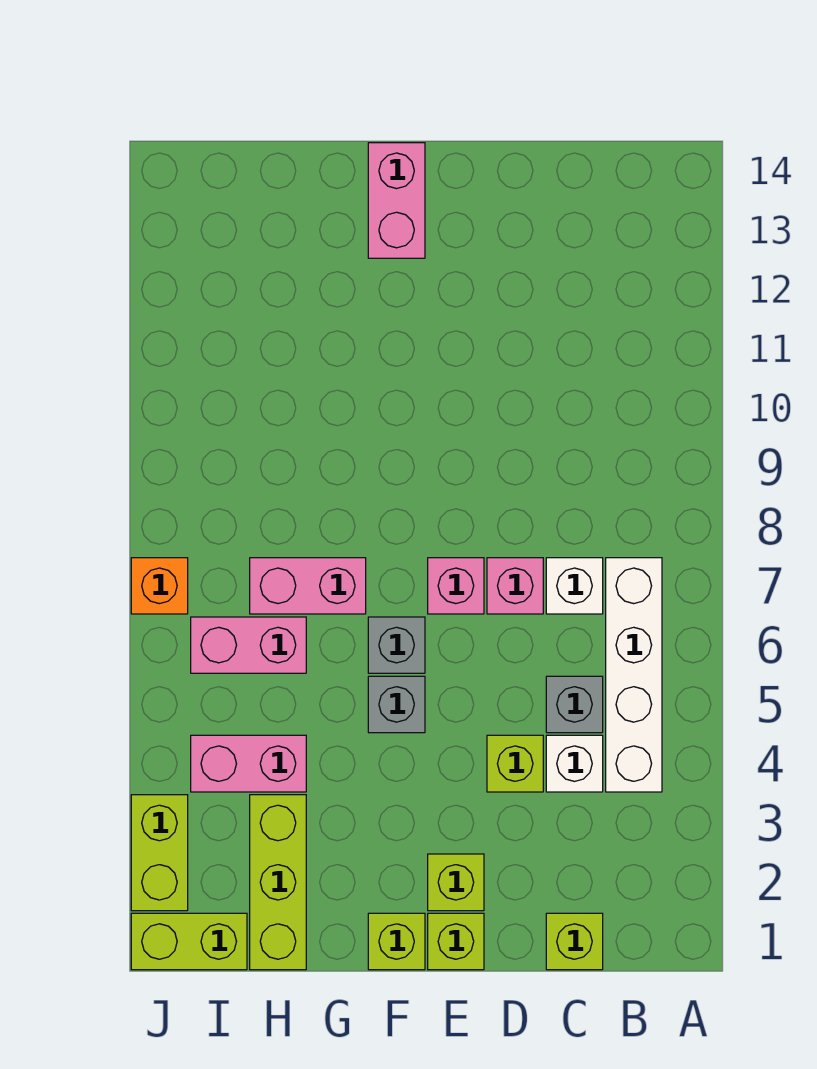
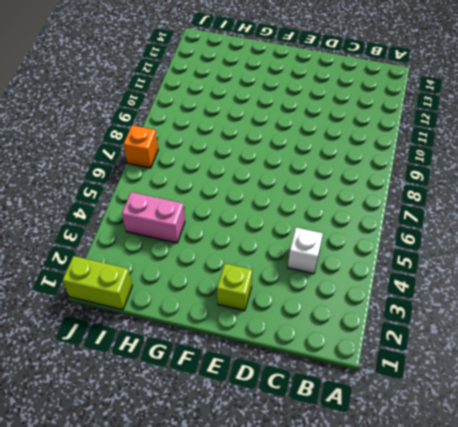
none -> white brick B4:B7 level 1
none -> lime brick C1 level 1
none -> grey brick C5 level 1

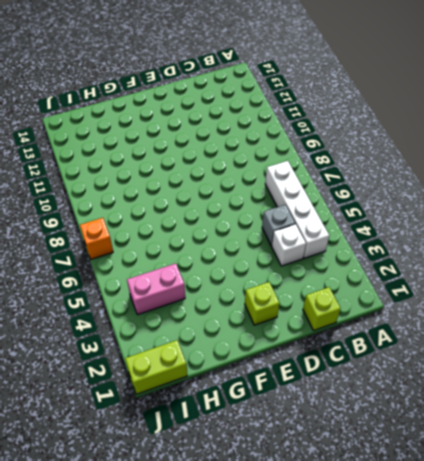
none -> white brick C7 level 1
none -> lime brick D4 level 1
none -> pink brick D7 level 1

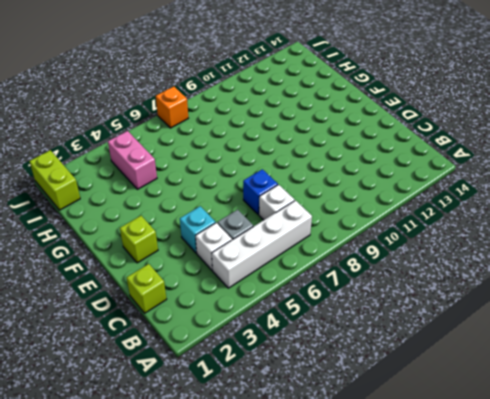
cyan brick D4 level 1 -> lime brick D4 level 1
blue brick D7 level 1 -> pink brick D7 level 1
none -> lime brick E1 level 1
none -> pink brick E7 level 1
none -> lime brick F1 level 1

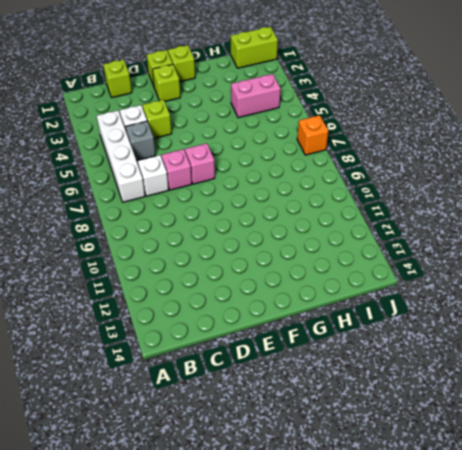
none -> grey brick F5 level 1
none -> grey brick F6 level 1
none -> pink brick F13:F14 level 1

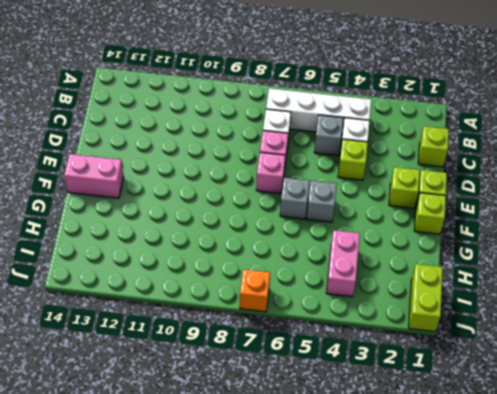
none -> pink brick G7:H7 level 1
none -> lime brick H1:H3 level 1
none -> pink brick H6:I6 level 1

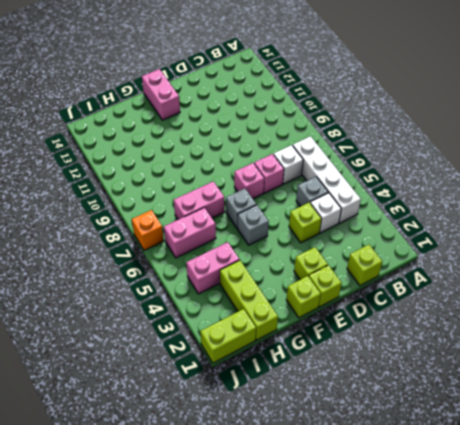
none -> lime brick J2:J3 level 1

